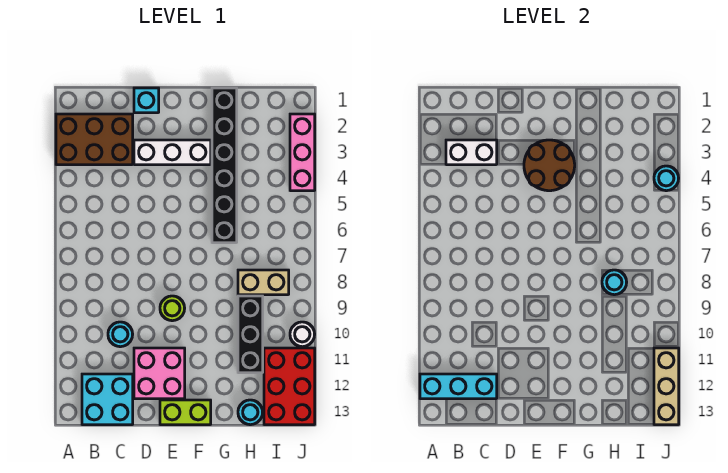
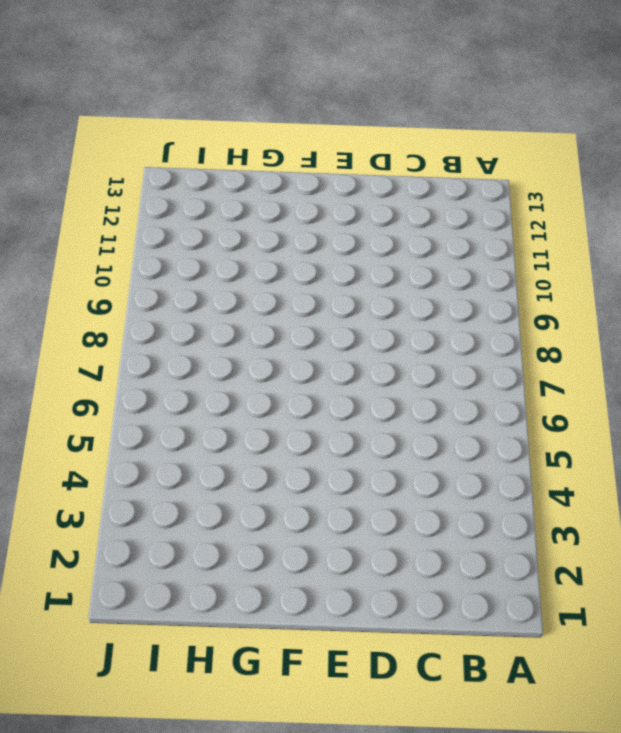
none -> brown brick A2:C3 level 1
none -> cyan brick B12:C13 level 1
none -> cyan round brick C10 level 1

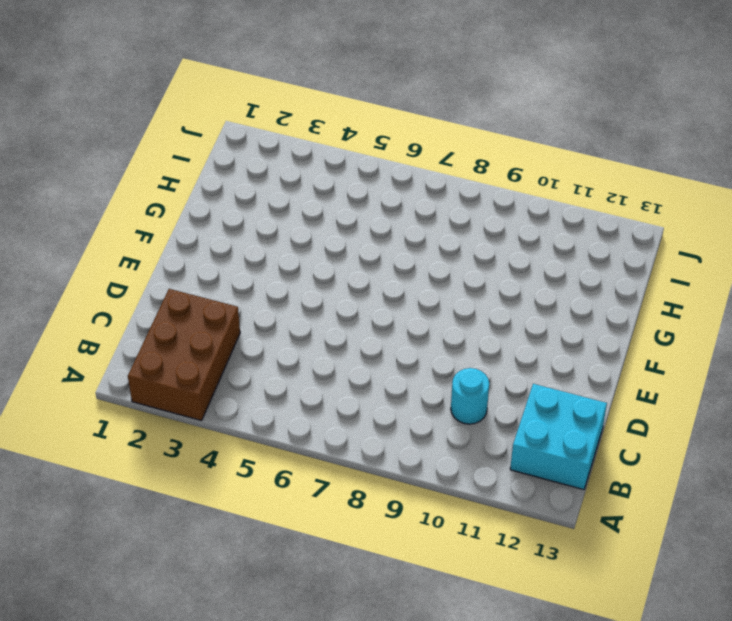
none -> cyan brick D1 level 1
none -> white brick D3:F3 level 1
none -> pink brick D11:E12 level 1

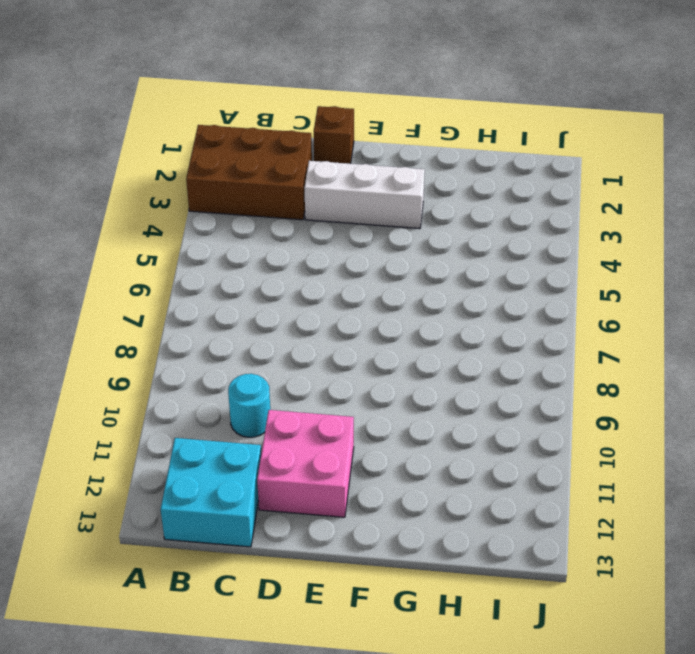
brown brick D1 level 1 -> cyan brick D1 level 1
none -> lime round brick E9 level 1
none -> lime brick E13:F13 level 1
none -> black brick G1:G6 level 1

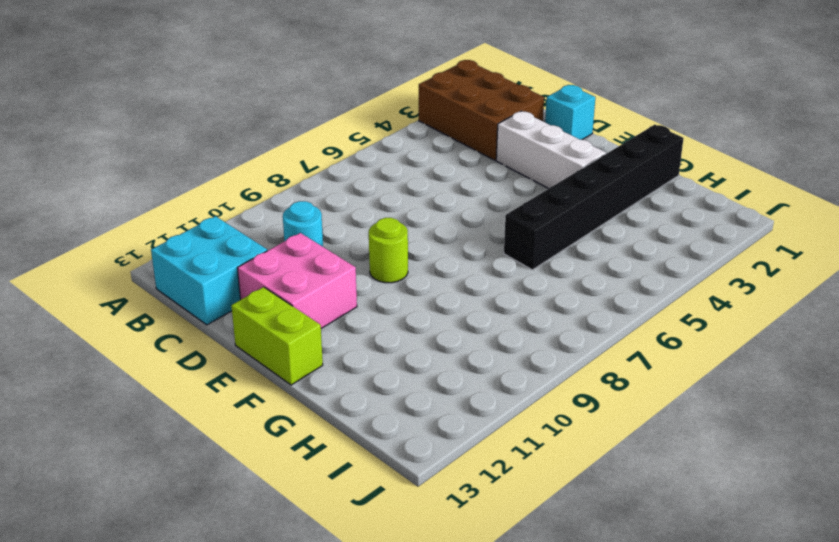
none -> tan brick H8:I8 level 1
none -> black brick H9:H11 level 1
none -> cyan round brick H13 level 1

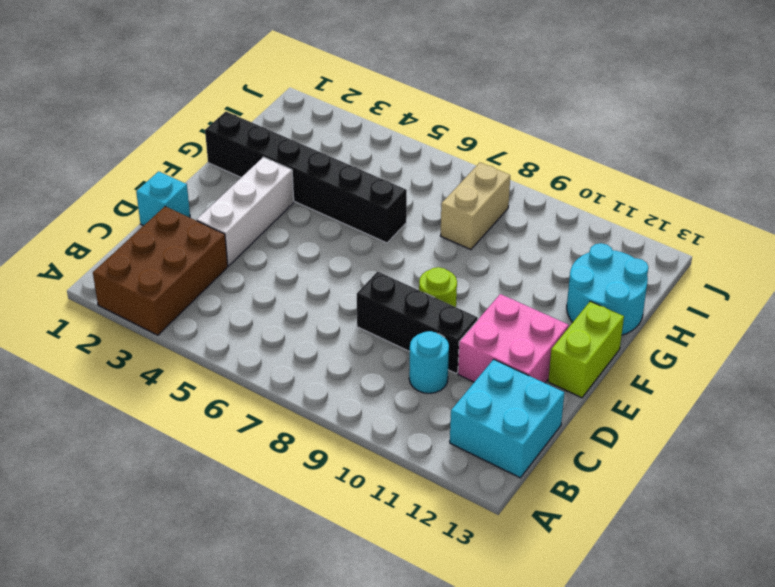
black brick D8:D10 level 1 -> black brick H9:H11 level 1
cyan round brick G12:H13 level 1 -> cyan round brick H13 level 1
none -> red brick I11:J13 level 1
none -> pink brick J2:J4 level 1
none -> white round brick J10 level 1

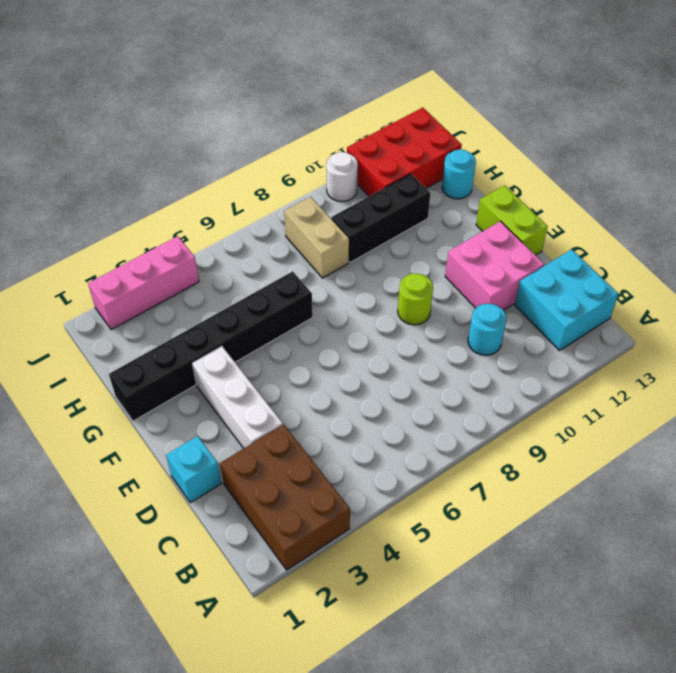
none -> cyan brick A12:C12 level 2
none -> white brick B3:C3 level 2
none -> brown round brick E3:F4 level 2

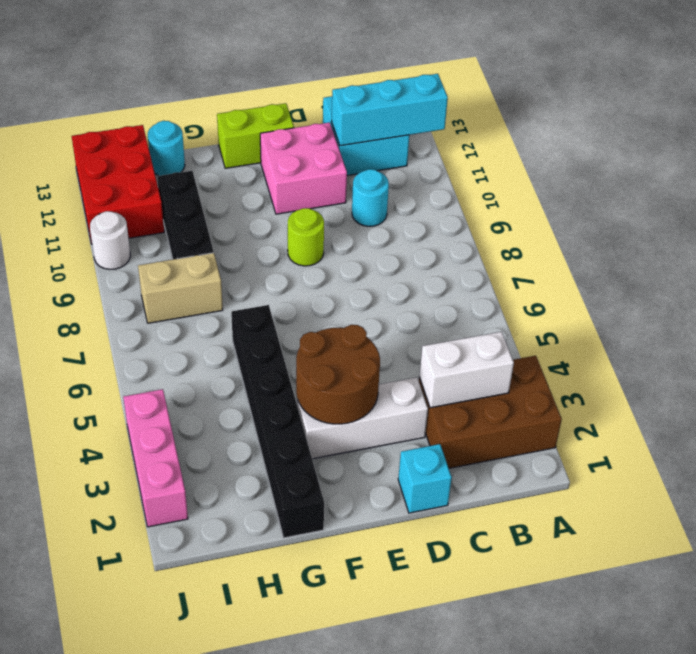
none -> cyan round brick H8 level 2
none -> cyan round brick J4 level 2
none -> tan brick J11:J13 level 2

